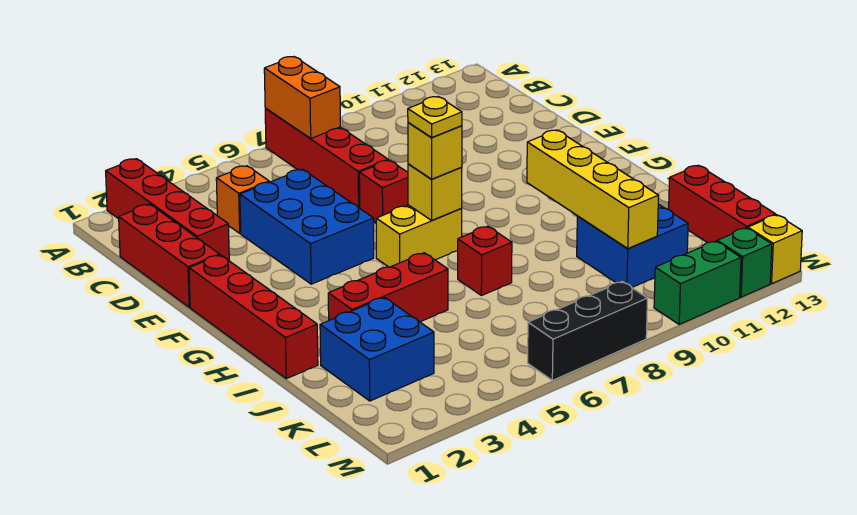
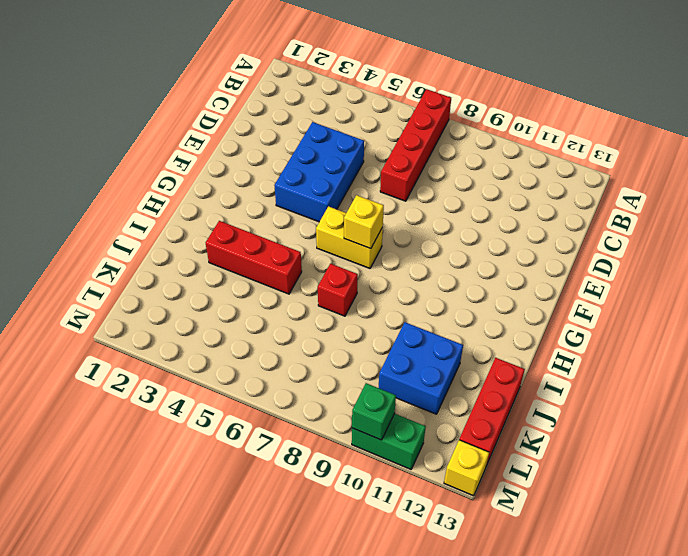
green brick M10 level 2 -> green brick M12 level 1
none -> red brick A2:D2 level 1
none -> red brick C1:E1 level 1
none -> orange brick C4 level 1

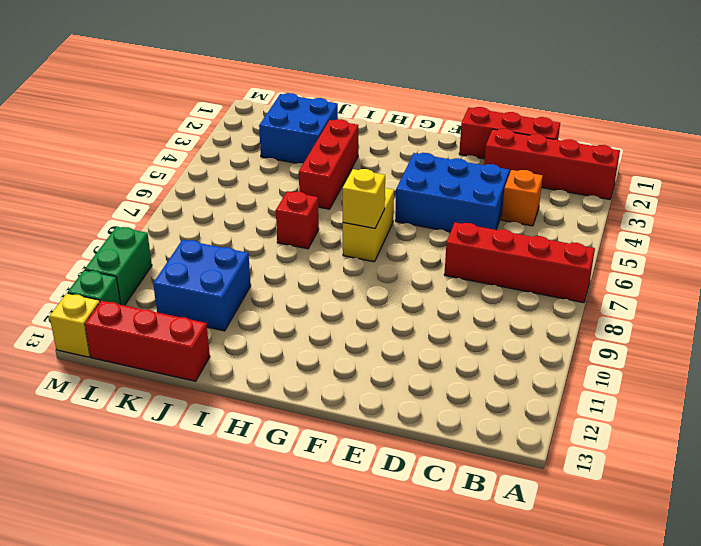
none -> red brick E7 level 1
none -> red brick F1:I1 level 1
none -> black brick M6:M8 level 1

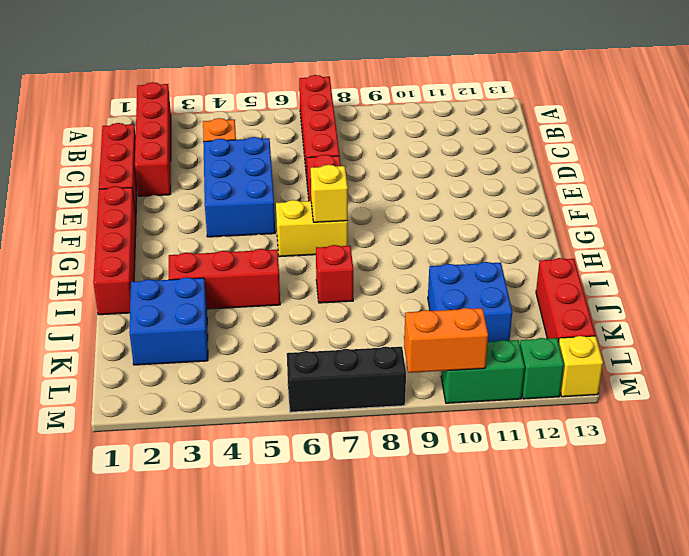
orange brick M9:M10 level 2 -> orange brick A7:B7 level 2
none -> yellow brick H10:K10 level 2
none -> yellow brick G7 level 3
none -> yellow plate G7 level 4

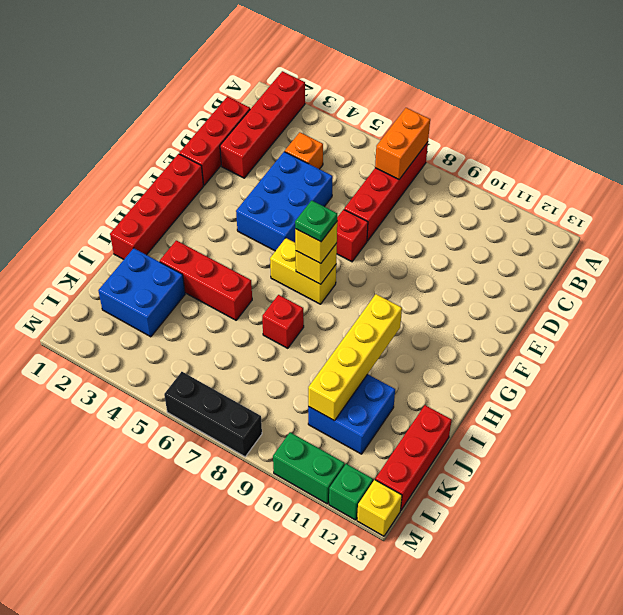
green plate G7 level 4 -> yellow plate G7 level 4

